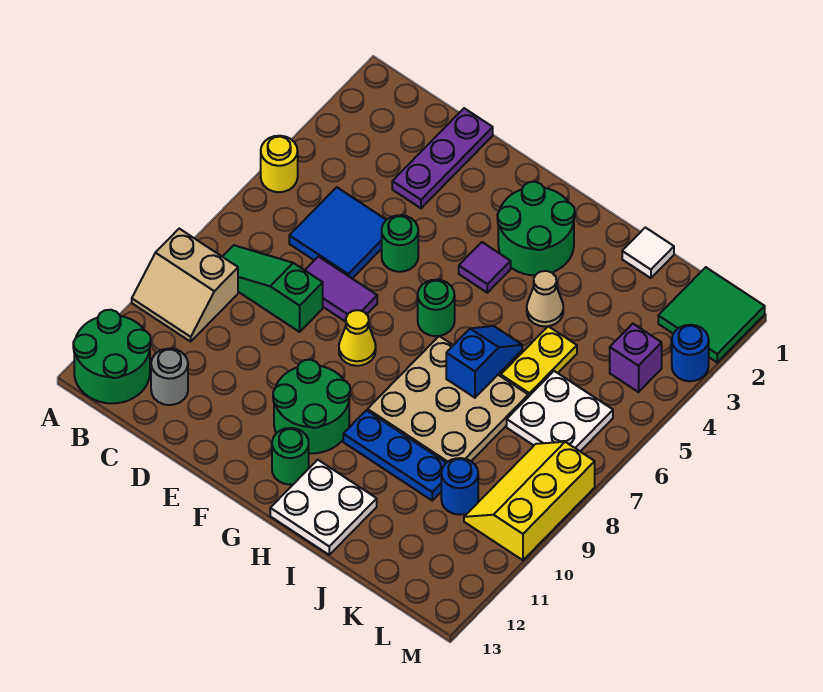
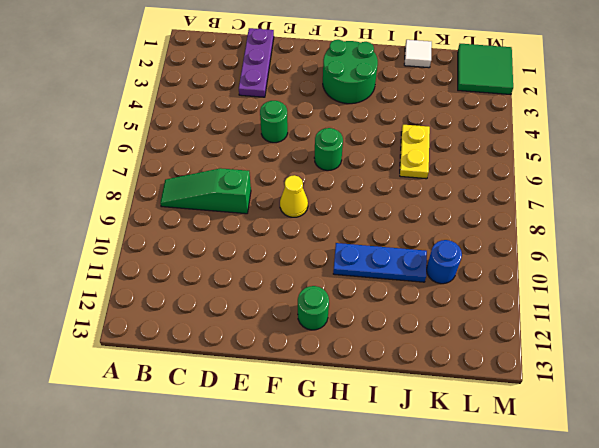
none -> yellow round brick A5 level 1
none -> tan slope A9:B10 level 1 top 9
none -> green round brick A12:B13 level 1

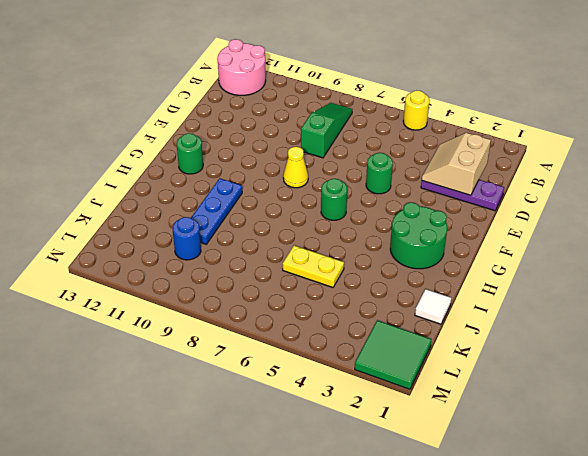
pink round brick A12:B13 level 1 -> green round brick A12:B13 level 1
tan slope C2:D3 level 2 top 2 -> tan slope A9:B10 level 1 top 9
none -> blue tile C5:D6 level 1
none -> grey round brick C12 level 1
none -> purple tile D7:E7 level 1

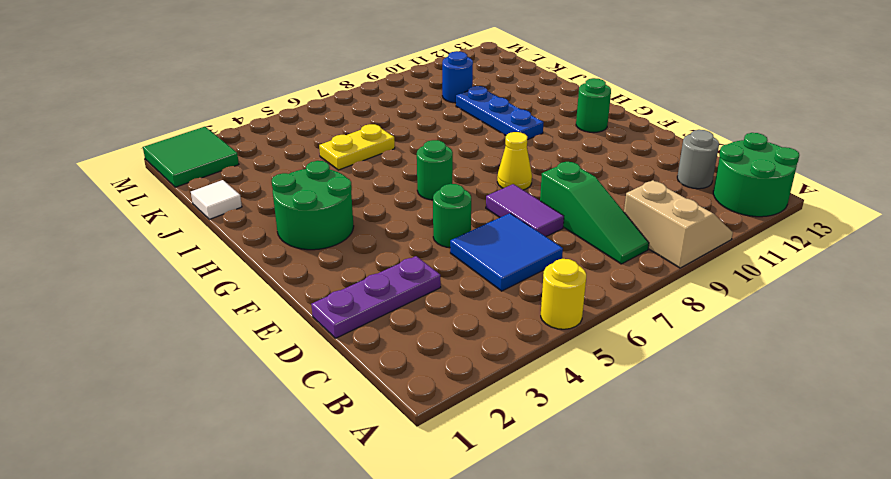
none -> green round brick F10:G11 level 1
none -> purple tile G4 level 1
none -> tan plate H7:J9 level 1

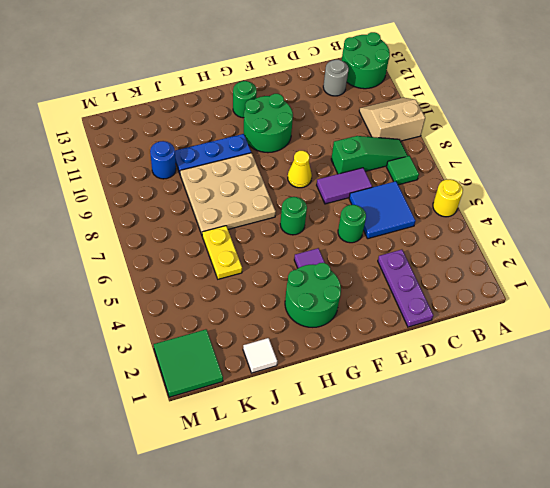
green tile B7 level 1 -> none
none -> white plate H12:I13 level 1
none -> tan cone I4 level 1
none -> white plate K6:L7 level 1

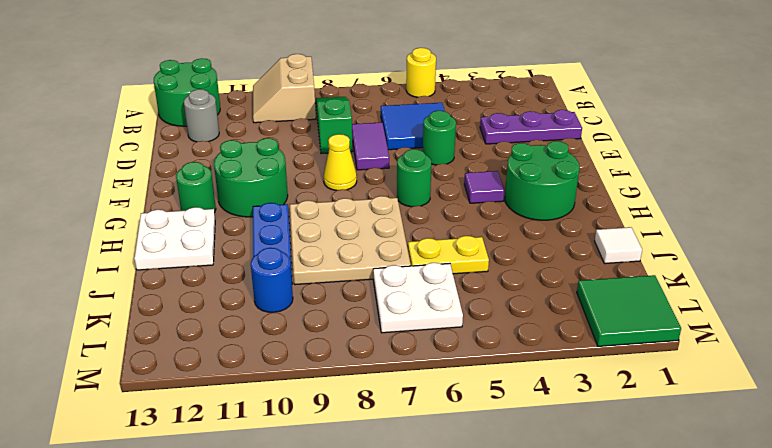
none -> tan cone I4 level 1
none -> purple brick L4 level 1
none -> yellow slope L8:M10 level 1 top M

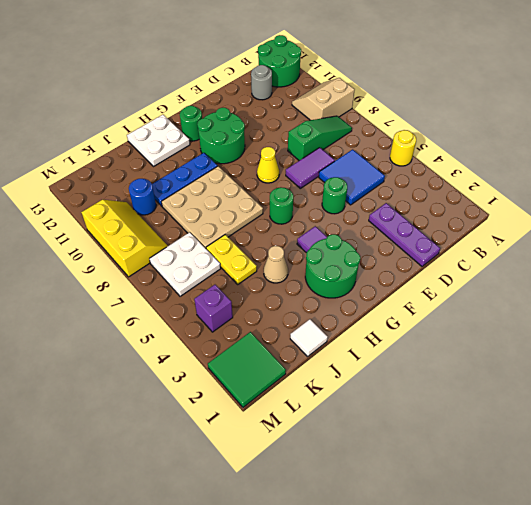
none -> blue round brick M3 level 1
none -> blue slope I6:I7 level 2 top 7

